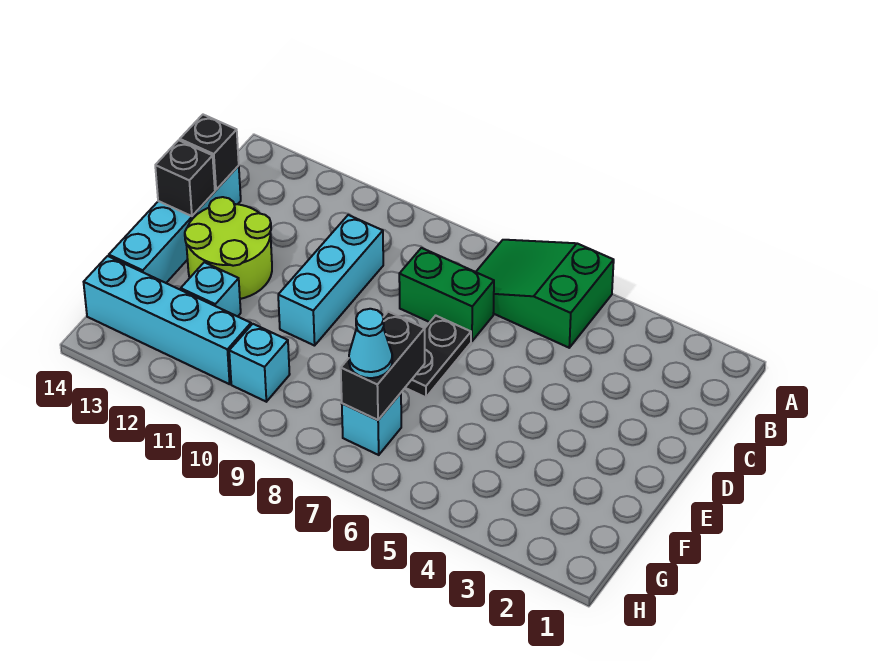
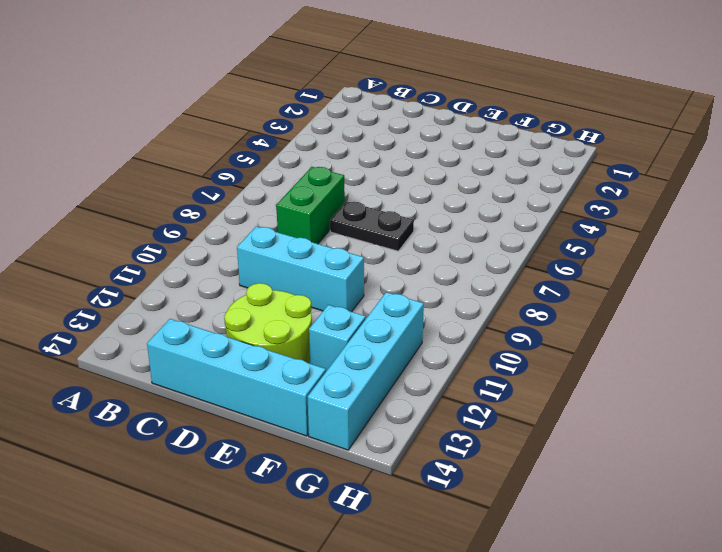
none -> green slope A5:B7 level 1 top 5
none -> cyan brick G7 level 1
none -> cyan brick G10 level 1

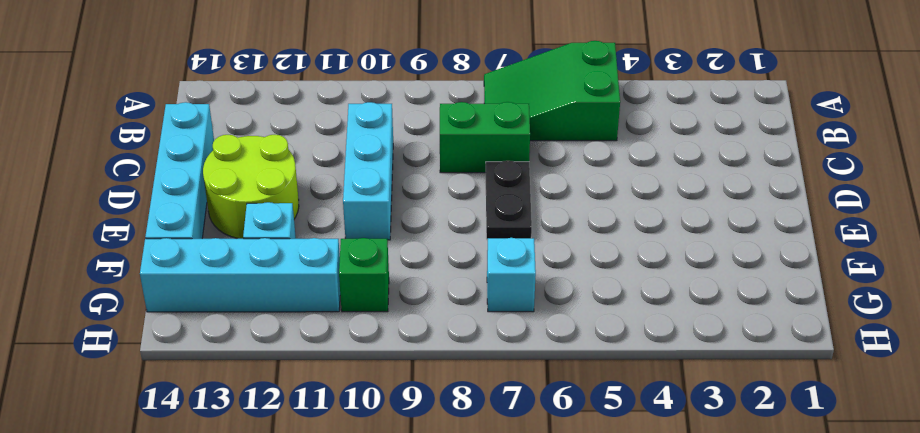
green brick G10 level 1 -> cyan brick G10 level 1
none -> black brick C14 level 2
none -> black brick D14 level 2
none -> black brick F7:G7 level 2

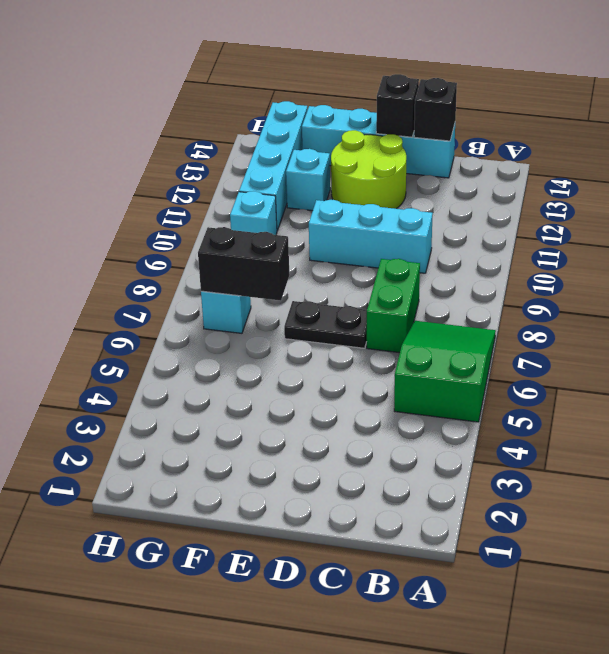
none -> cyan cone G7 level 3

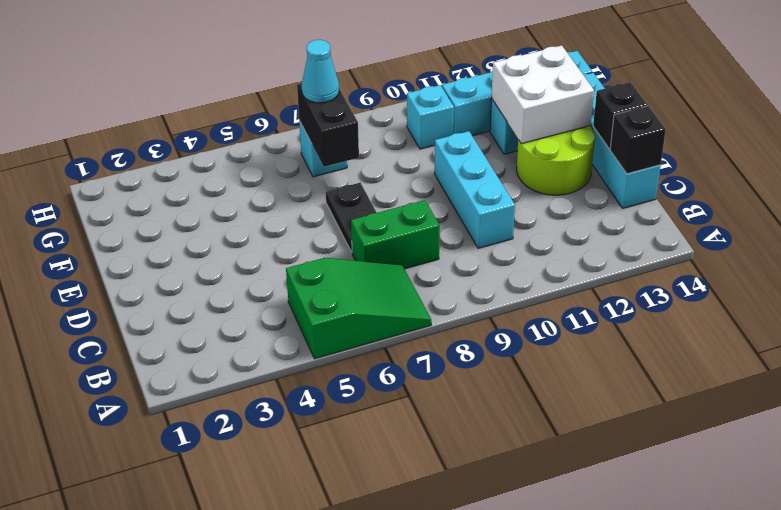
white brick E12:F13 level 2 -> none

